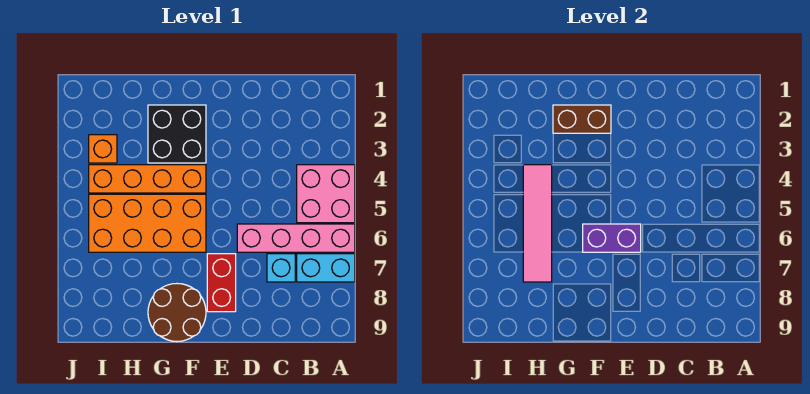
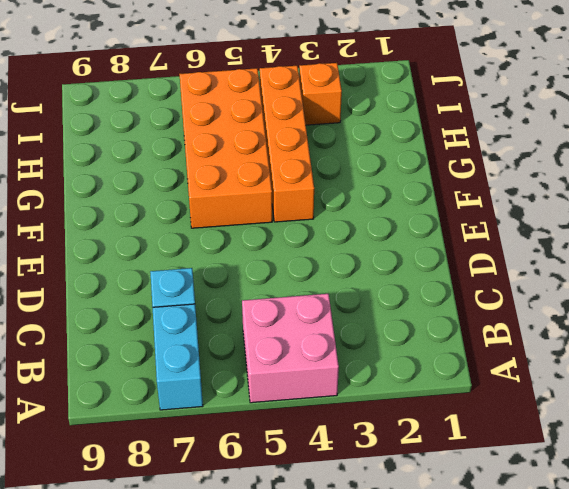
none -> pink brick A6:D6 level 1
none -> red brick E7:E8 level 1
none -> black brick F2:G3 level 1

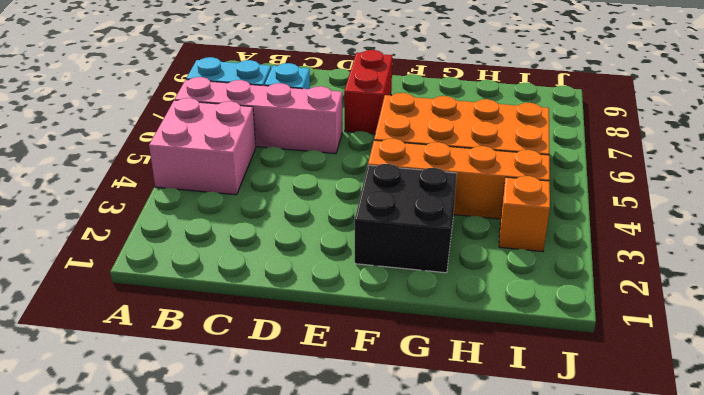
none -> brown round brick F8:G9 level 1
none -> purple brick E6:F6 level 2
none -> brown brick F2:G2 level 2

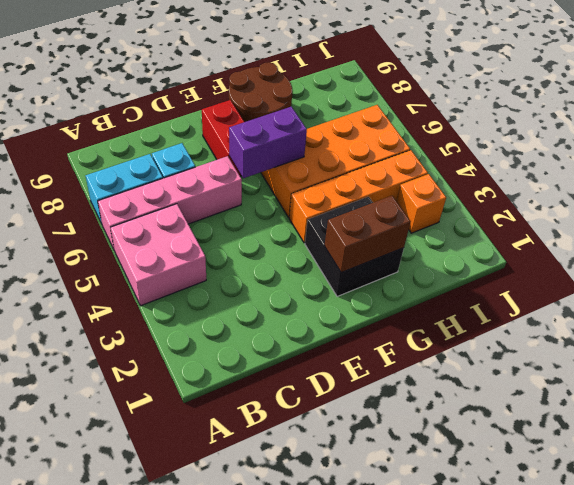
none -> pink tile H4:H7 level 2

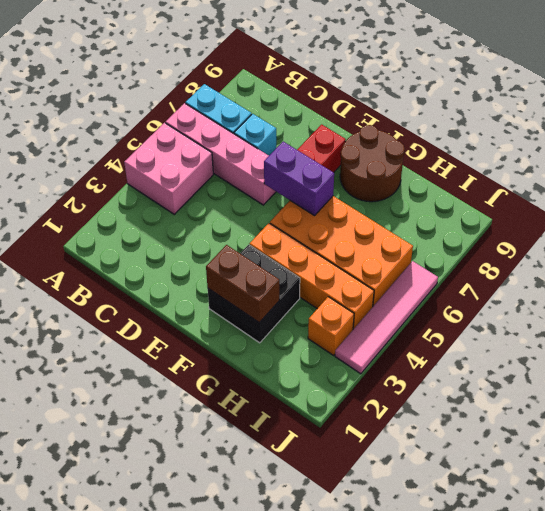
pink tile J3:J6 level 1 -> pink tile H4:H7 level 2

